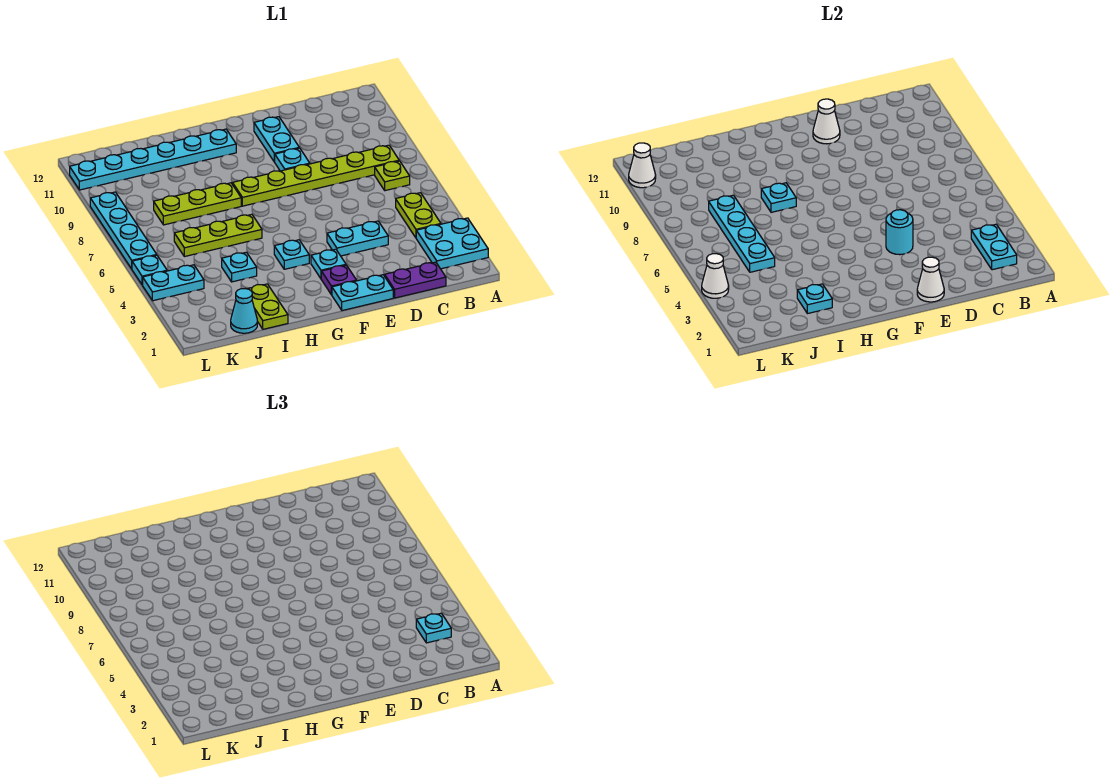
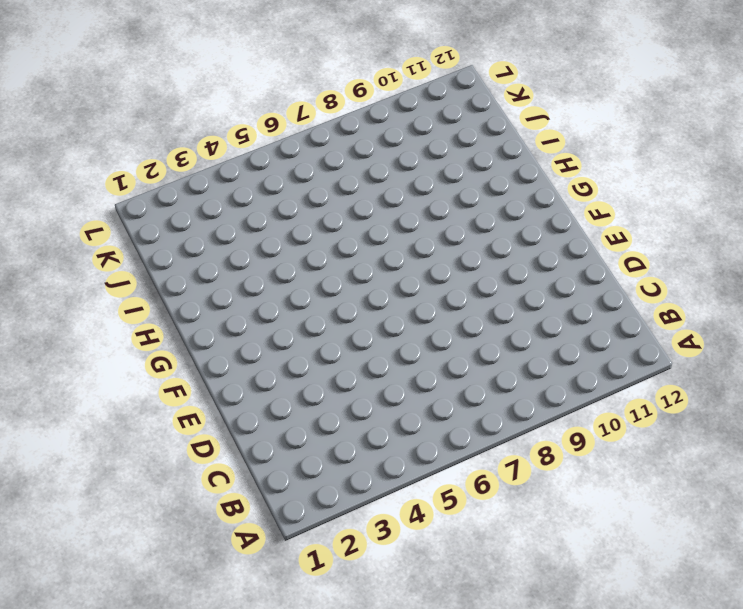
none -> cyan plate A2:B3 level 1
none -> lime plate B4:B5 level 1
none -> lime plate B7 level 1
none -> lime plate B8:G8 level 1

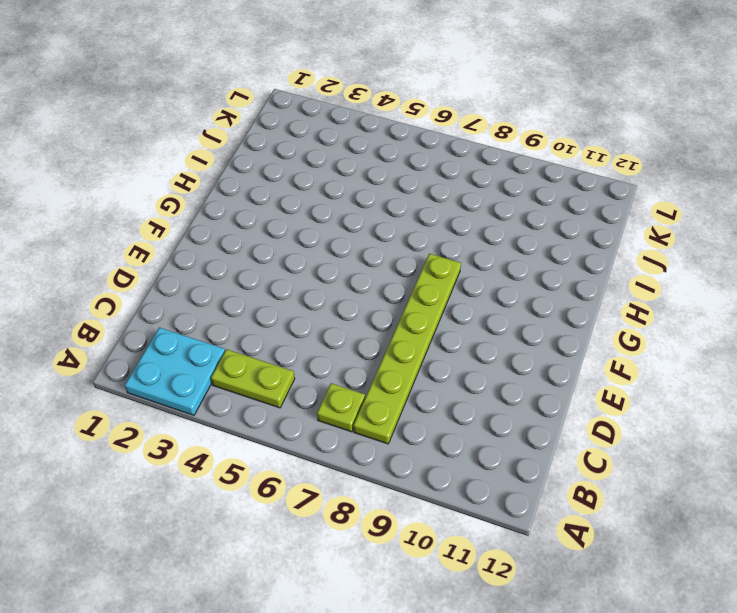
none -> purple plate C1:D1 level 1
none -> cyan plate D4:E4 level 1
none -> cyan plate E1:F1 level 1
none -> cyan plate E9 level 1

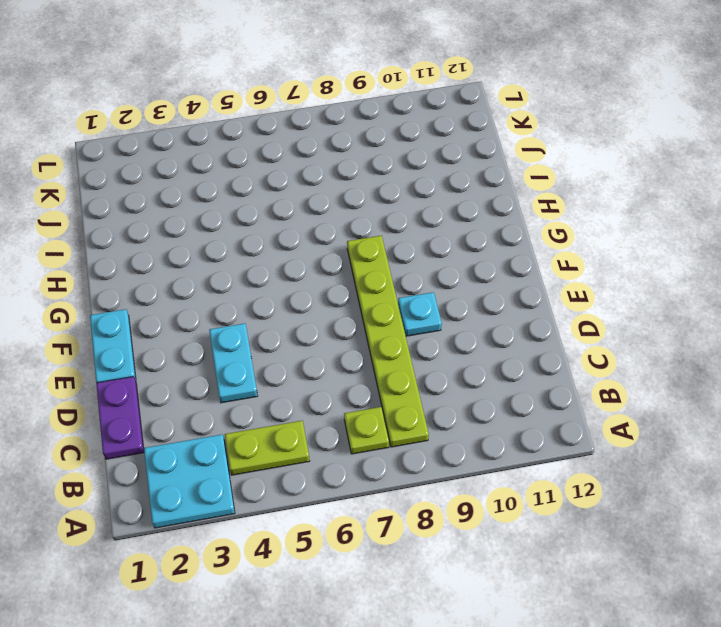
none -> cyan plate E10:E11 level 1
none -> purple plate F2 level 1
none -> cyan plate F3 level 1
none -> cyan plate G4 level 1

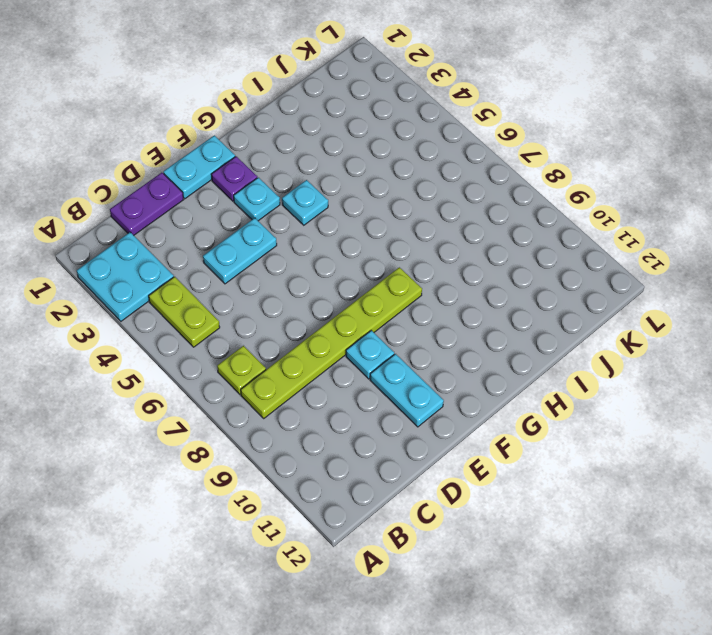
none -> cyan plate G11:L11 level 1
none -> lime plate H6:J6 level 1
none -> lime plate H8:J8 level 1
none -> lime plate I1:I2 level 1

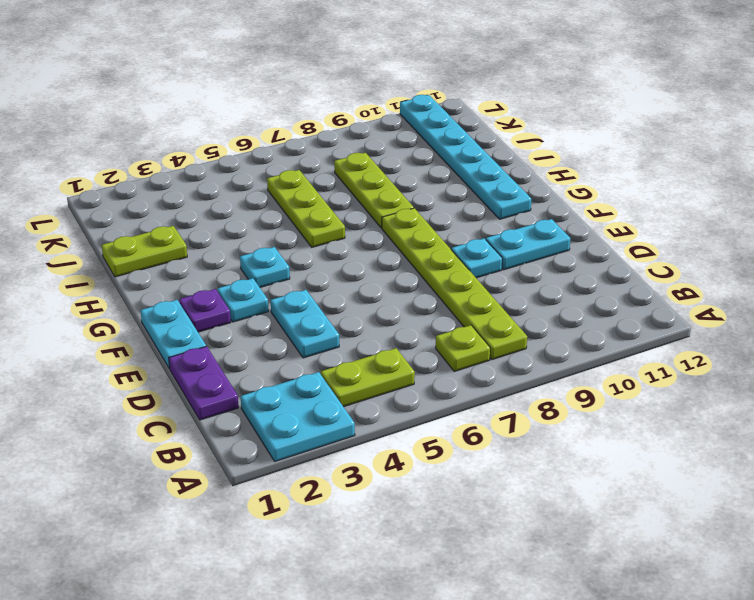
none -> cyan plate I4 level 1
none -> cyan cone J1 level 1
none -> cyan plate K4:L4 level 1
none -> cyan plate L5 level 1

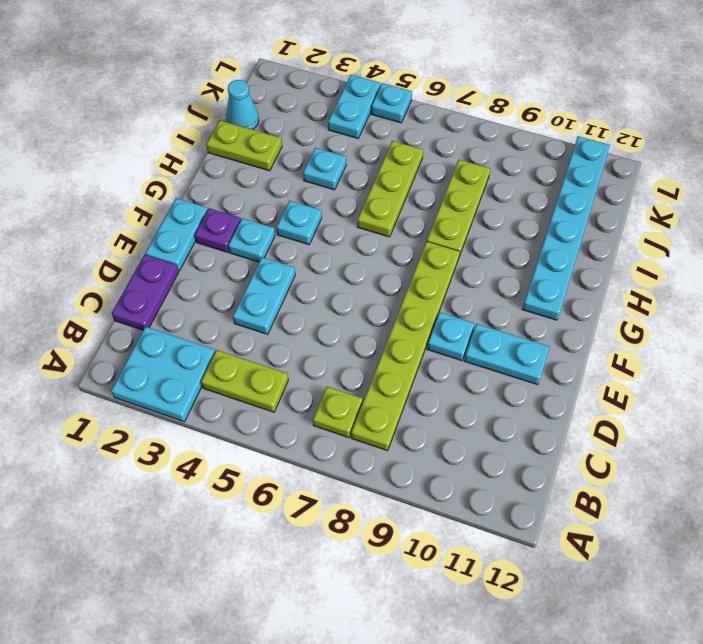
none -> cyan plate L6:L9 level 1
none -> cyan plate B2:B3 level 2
none -> white cone E1 level 2
none -> cyan round brick E4 level 2

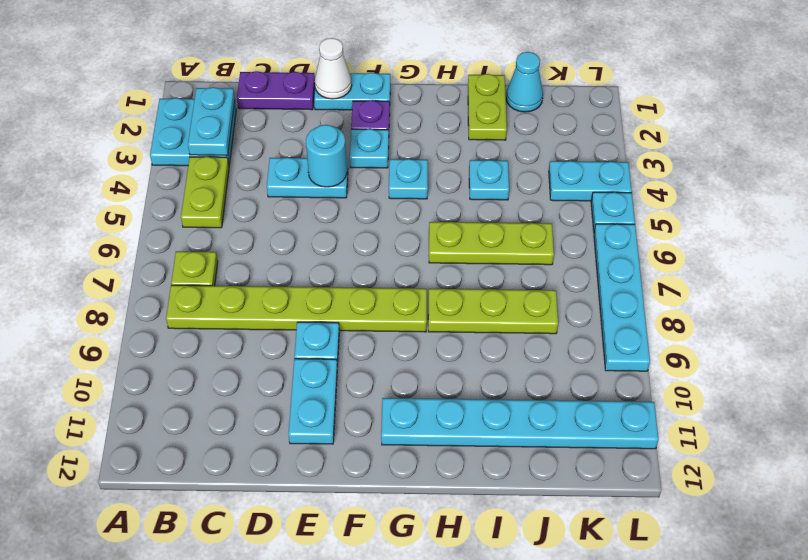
none -> white cone E11 level 2
none -> cyan plate H8 level 2
none -> cyan plate I2 level 2
none -> cyan plate J5:J8 level 2

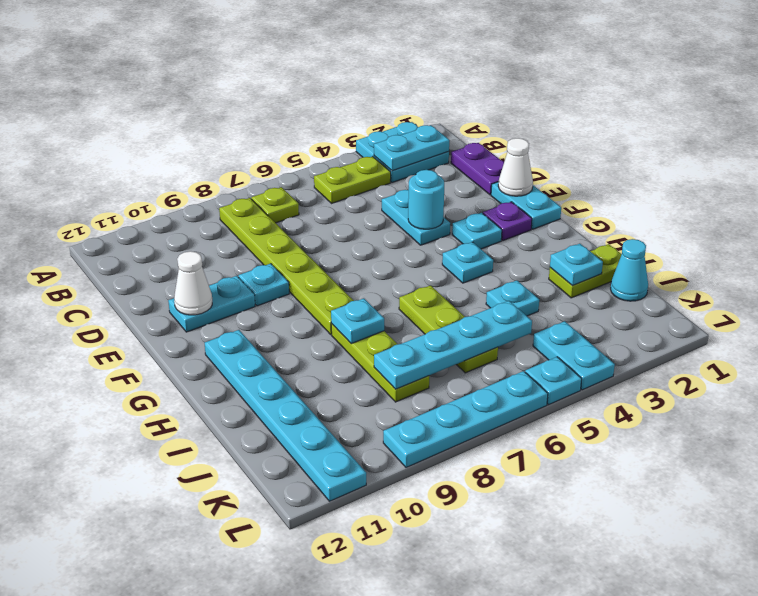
none -> white cone L4 level 2
none -> white cone L11 level 2
none -> cyan plate B3 level 3

